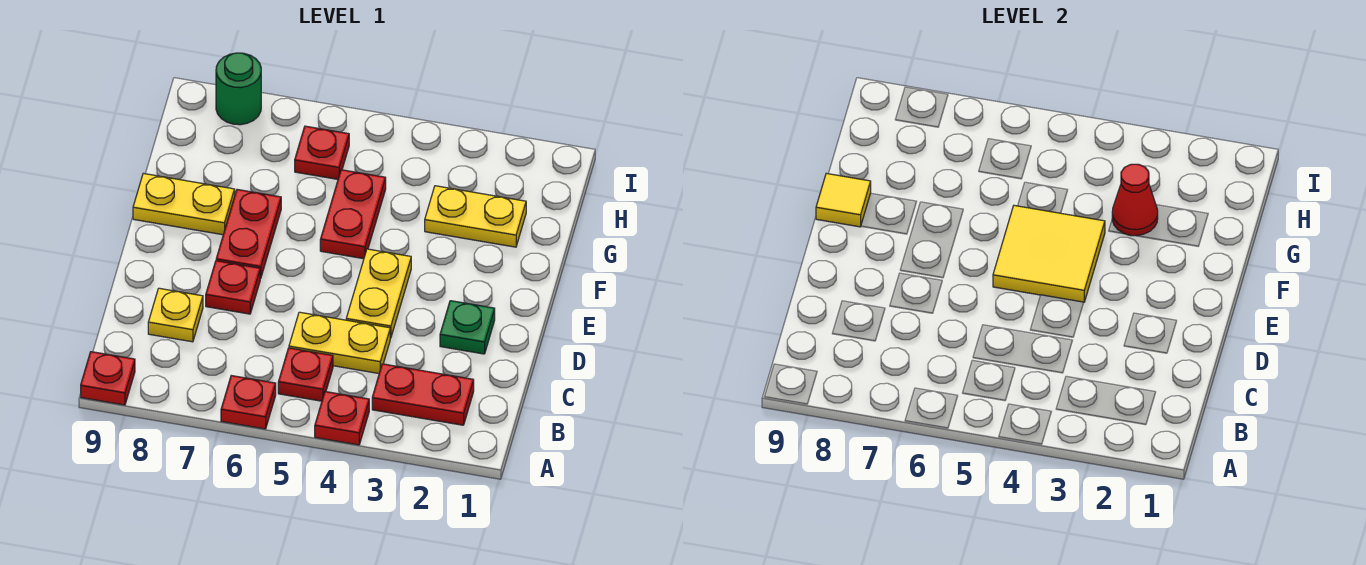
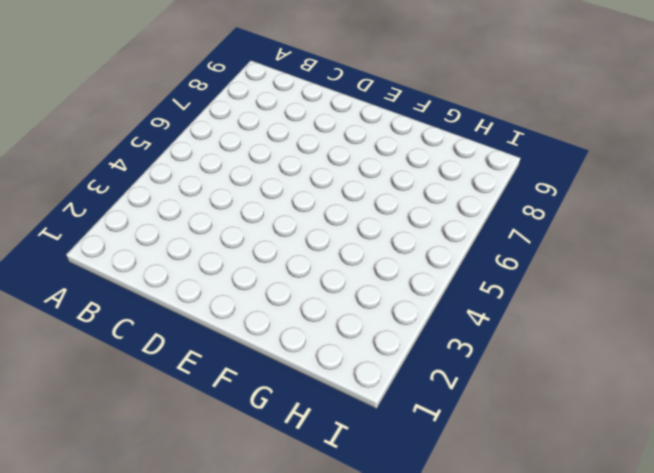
none -> red plate A4 level 1
none -> red plate A6 level 1
none -> red plate A9 level 1

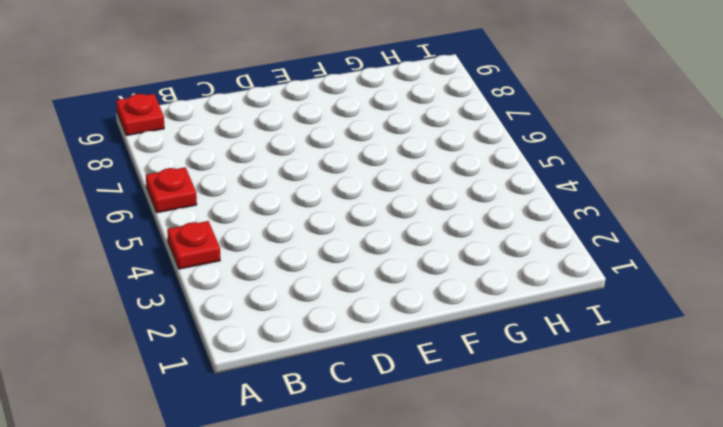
none -> red plate B2:B3 level 1
none -> red plate B5 level 1
none -> yellow plate C4:C5 level 1

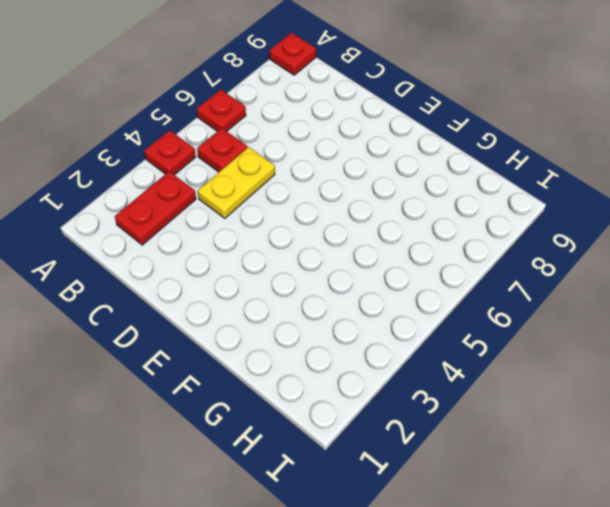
none -> yellow plate C8 level 1
none -> green plate D2 level 1
none -> yellow plate D4:E4 level 1

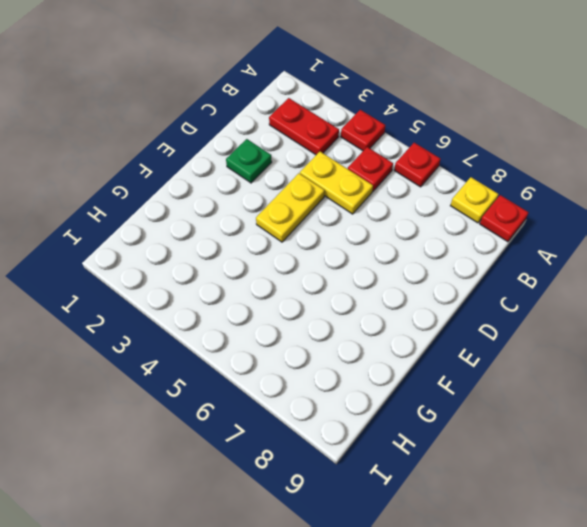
yellow plate A8 level 1 -> yellow plate C8 level 1
none -> red plate D7 level 1
none -> red plate E7:F7 level 1
none -> red plate F5:G5 level 1

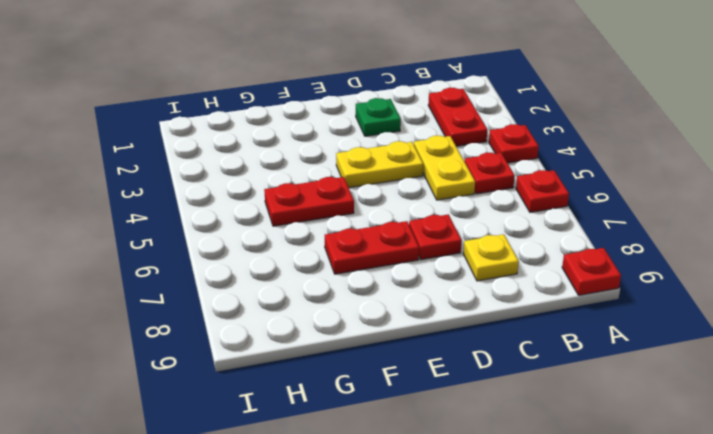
none -> yellow plate F8:F9 level 1
none -> yellow plate G2:G3 level 1
none -> red plate H6 level 1

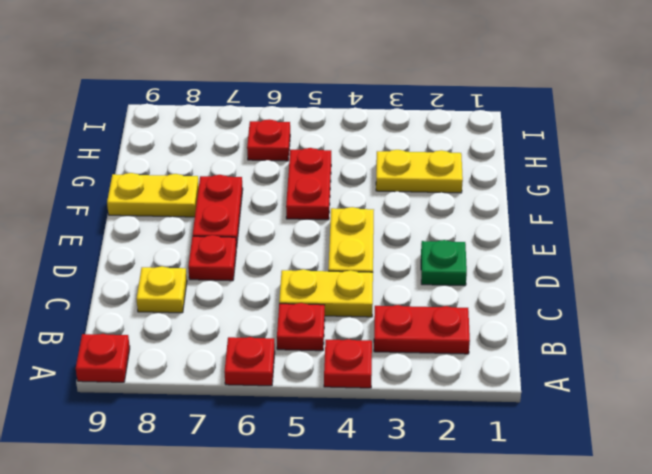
none -> green round brick I8 level 1
none -> yellow tile E4:F5 level 2
none -> yellow tile F9 level 2

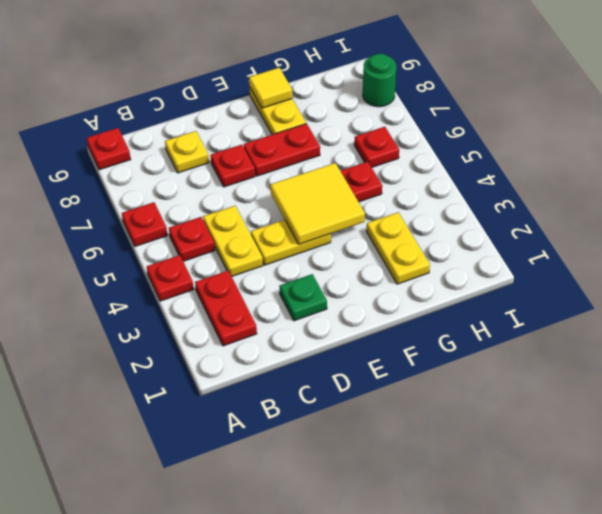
none -> red cone G3 level 2

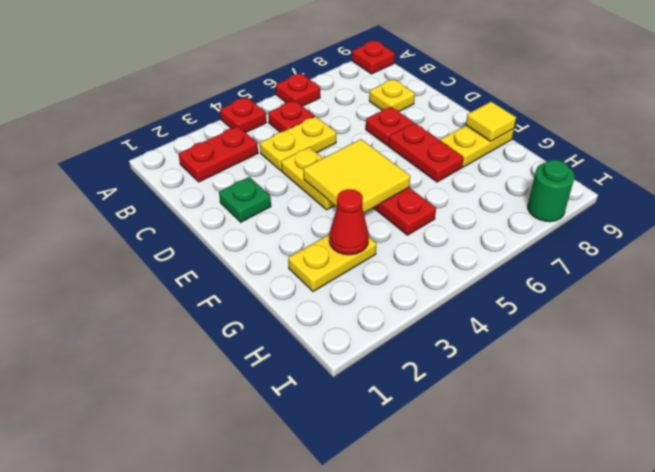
none -> red plate H6 level 1

